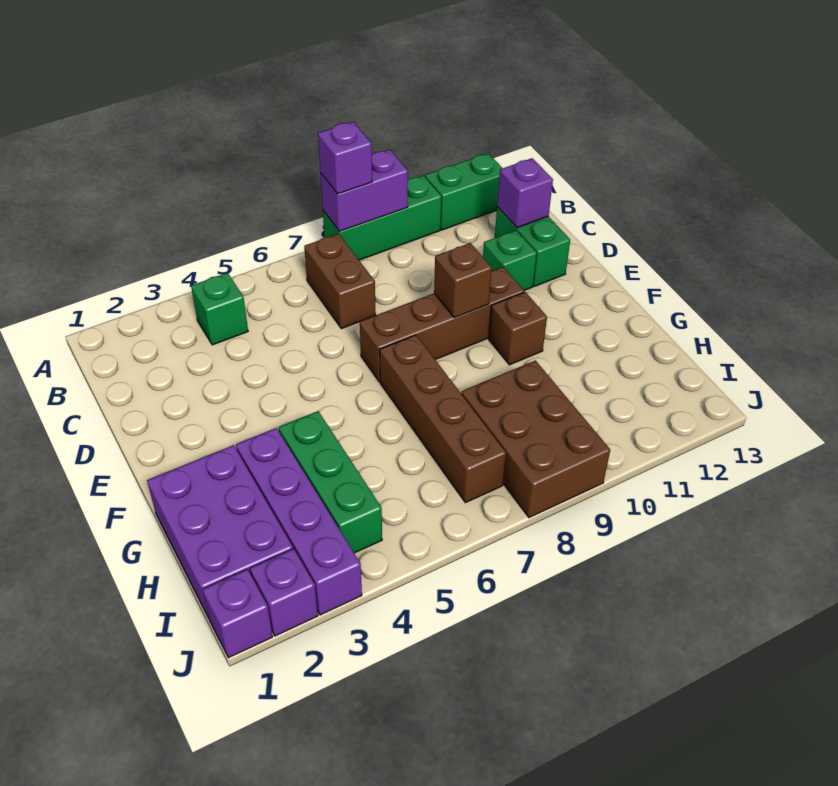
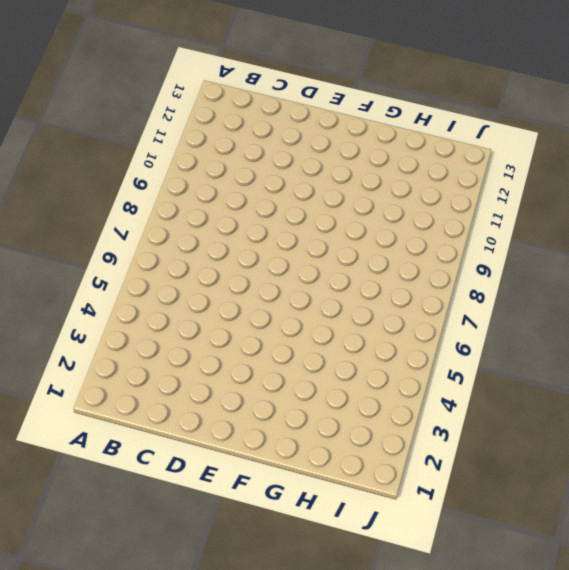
none -> green brick A8:A10 level 1
none -> green brick A11:A12 level 1
none -> green brick B4 level 1

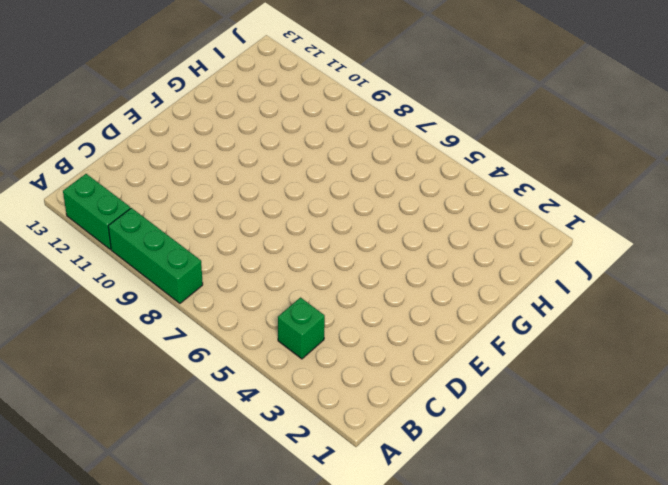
none -> brown brick B7:C7 level 1
none -> green brick C12:D12 level 1
none -> green brick D11 level 1

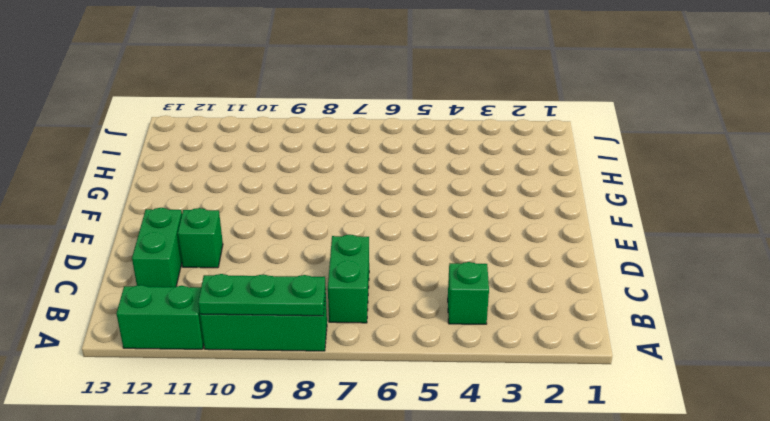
green plate A8:A10 level 2 -> purple brick A8:A9 level 2
green brick B7:C7 level 1 -> brown brick B7:C7 level 1
none -> brown brick E7:E10 level 1
none -> brown brick F7:I7 level 1
none -> brown brick F10 level 1

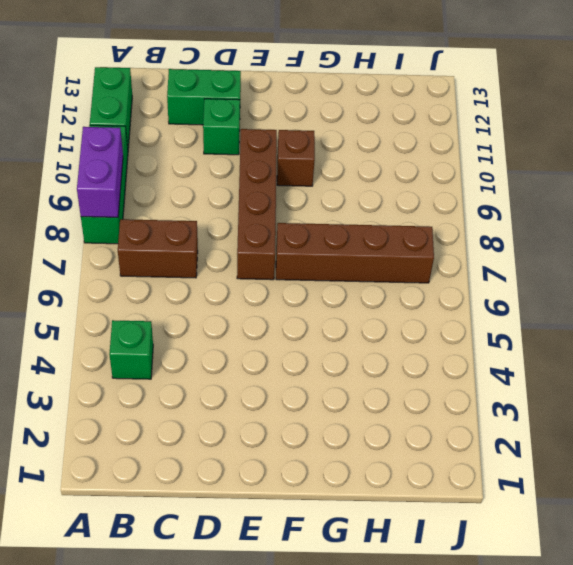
none -> purple brick G1:I2 level 1
none -> purple brick G3:J3 level 1
none -> green brick G4:I4 level 1

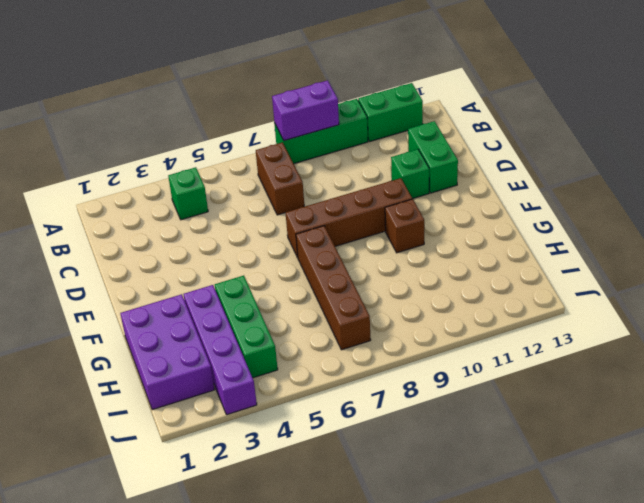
none -> brown brick H8:J9 level 1
none -> purple brick J1 level 1
none -> purple brick J2 level 1

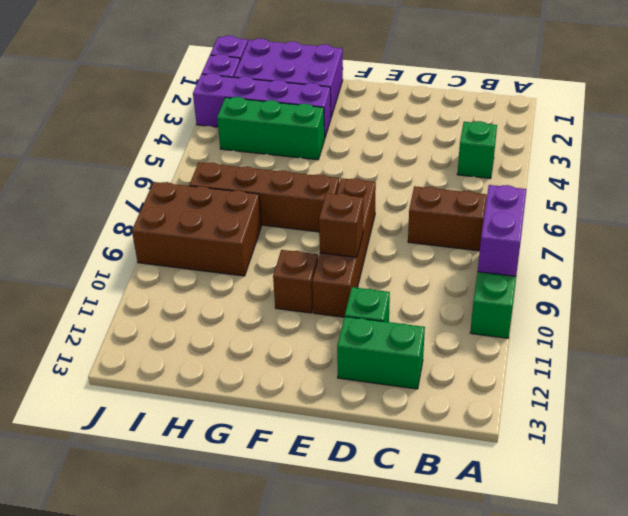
none -> green brick A11:A12 level 1
none -> purple brick C12 level 2
none -> purple brick A8 level 3

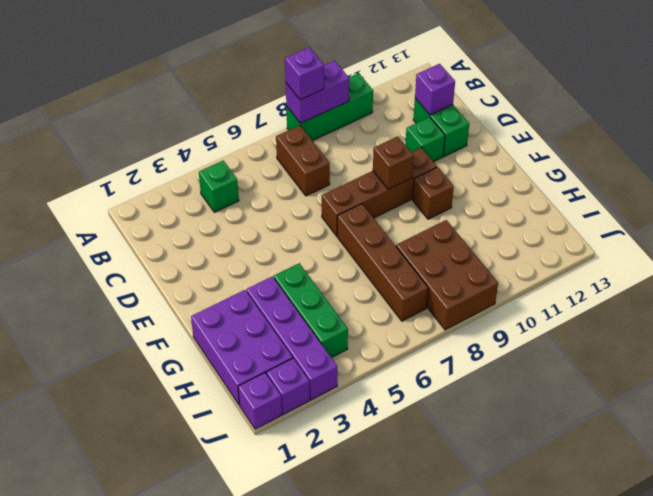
none -> green brick A11:A12 level 1

